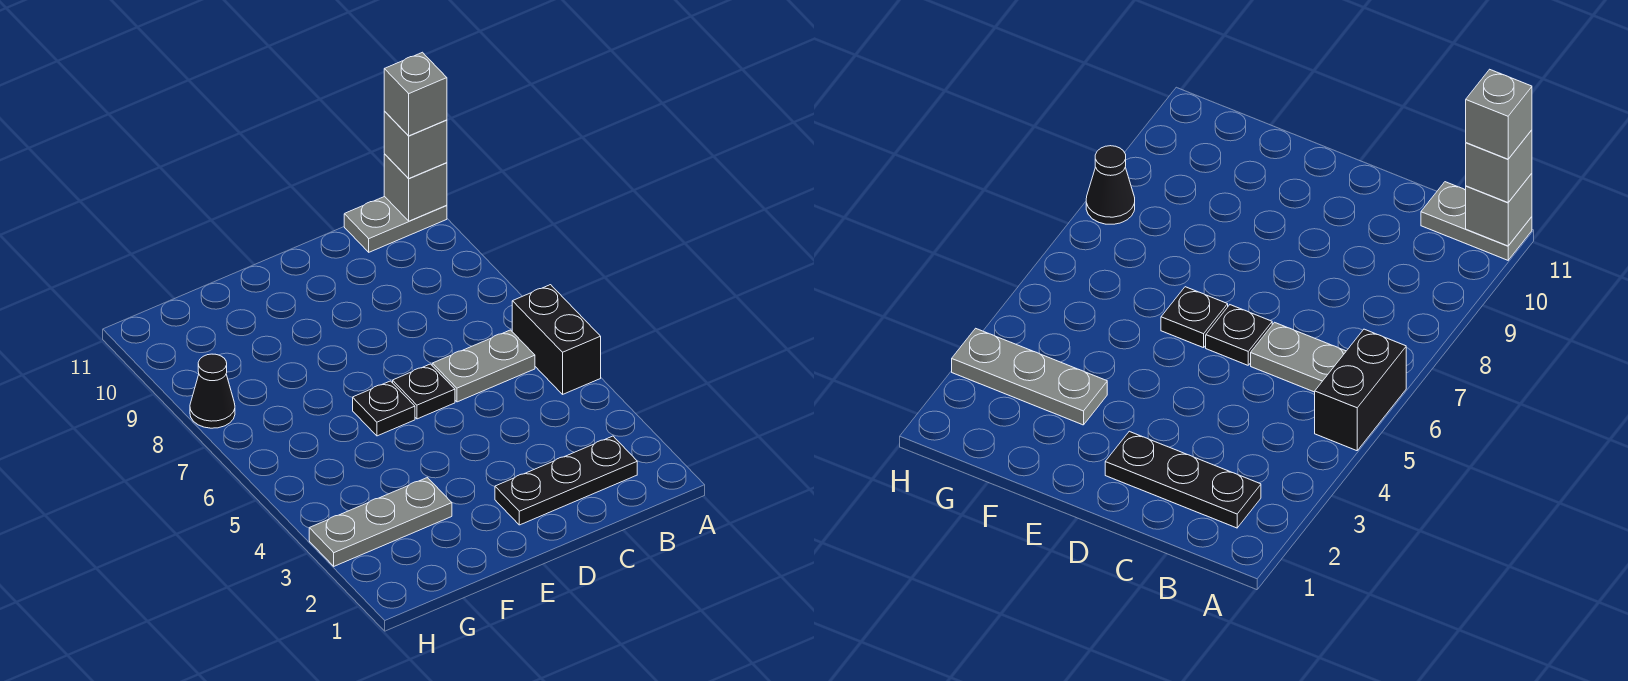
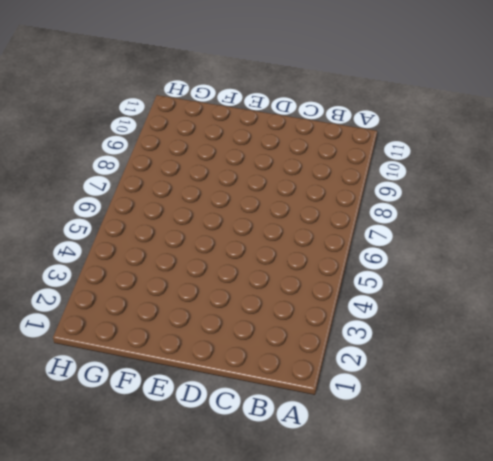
none -> black brick A5:A6 level 1
none -> grey plate A11:B11 level 1

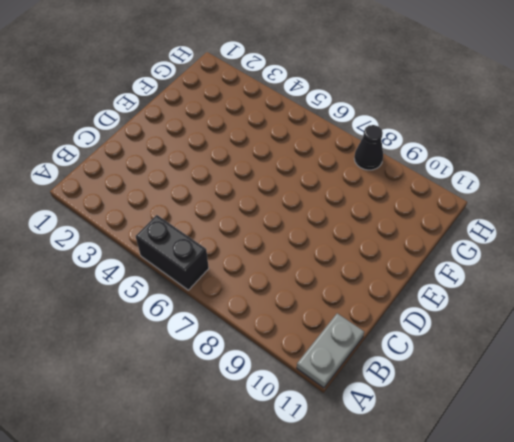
none -> black plate B2:D2 level 1
none -> grey plate B6:C6 level 1

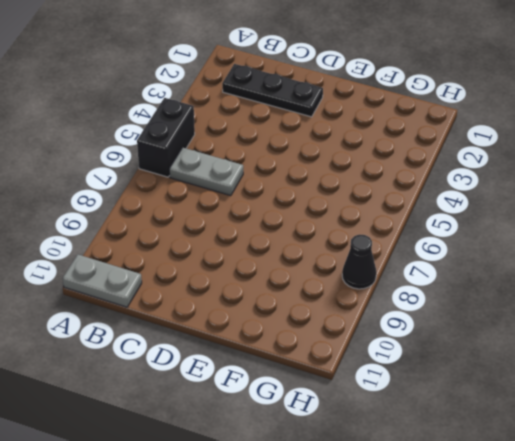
none -> black plate D6 level 1
none -> black plate E6 level 1

